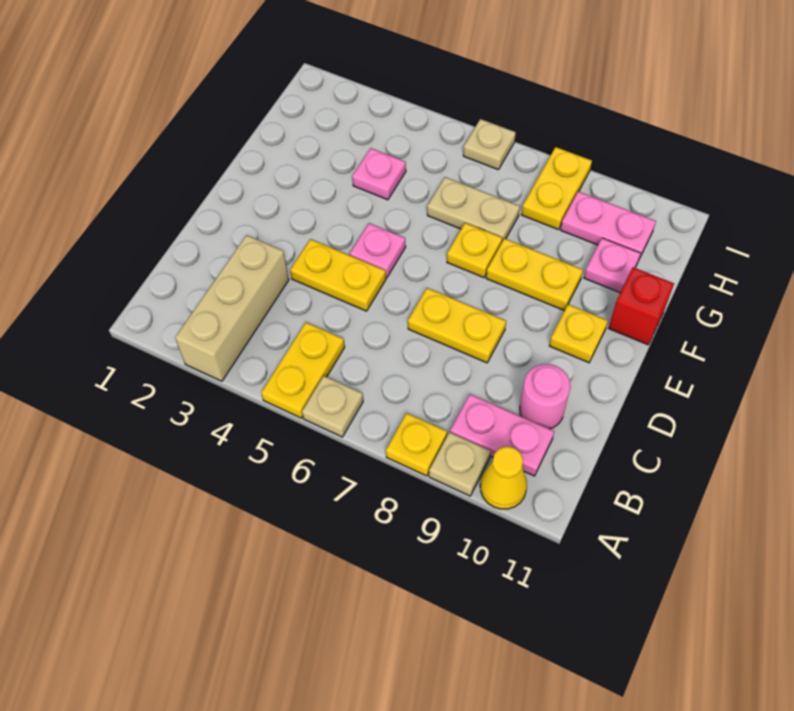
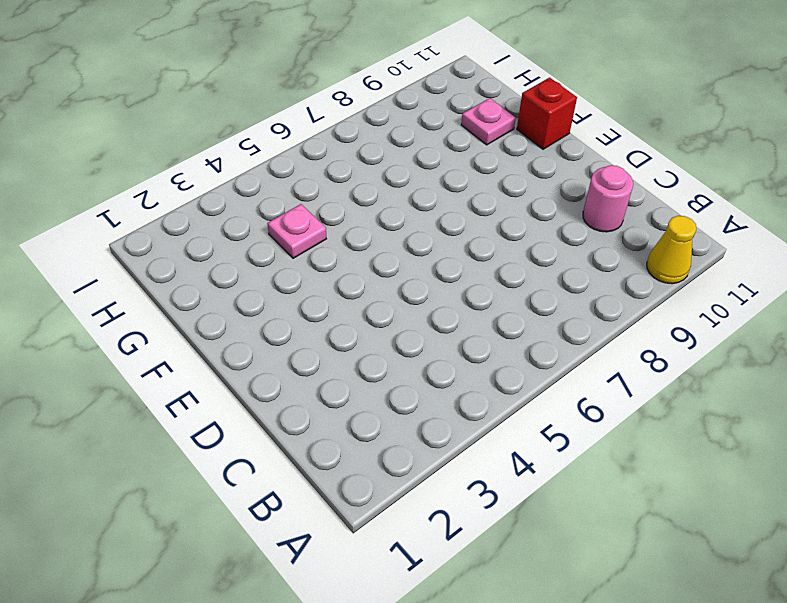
none -> tan brick A3:C3 level 1
none -> yellow plate A5:B5 level 1
none -> tan plate A6 level 1

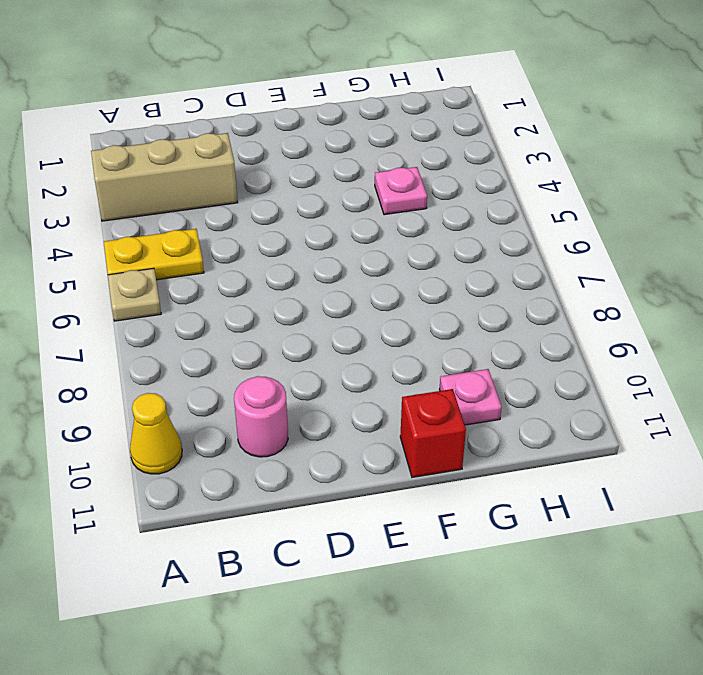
none -> yellow plate A8 level 1
none -> tan plate A9 level 1
none -> pink plate B9:B10 level 1

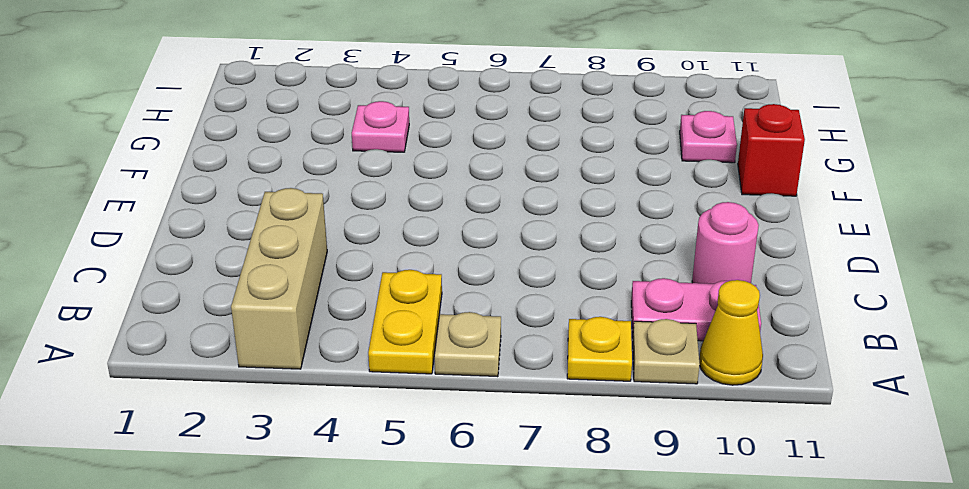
none -> yellow plate D4:D5 level 1
none -> yellow plate D7:D8 level 1
none -> pink plate E5 level 1

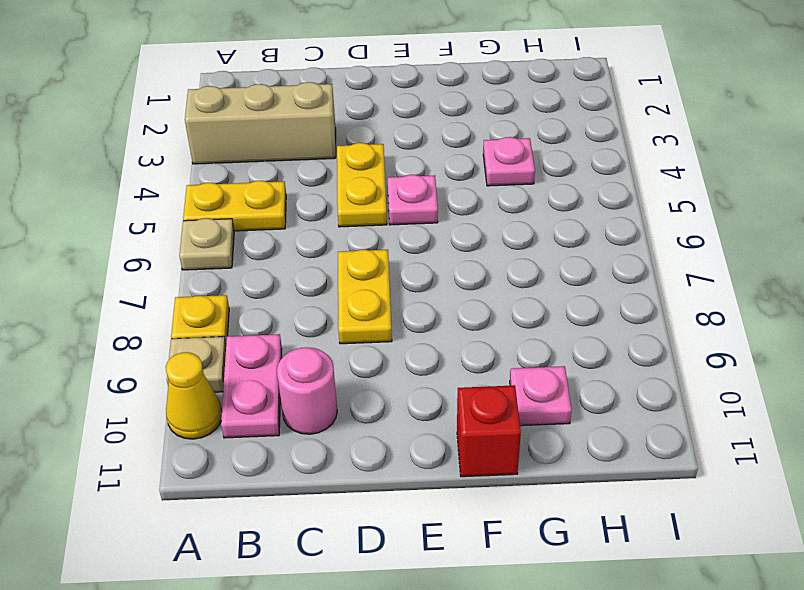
none -> yellow plate E10 level 1
none -> yellow plate F7 level 1
none -> yellow plate F8:F9 level 1

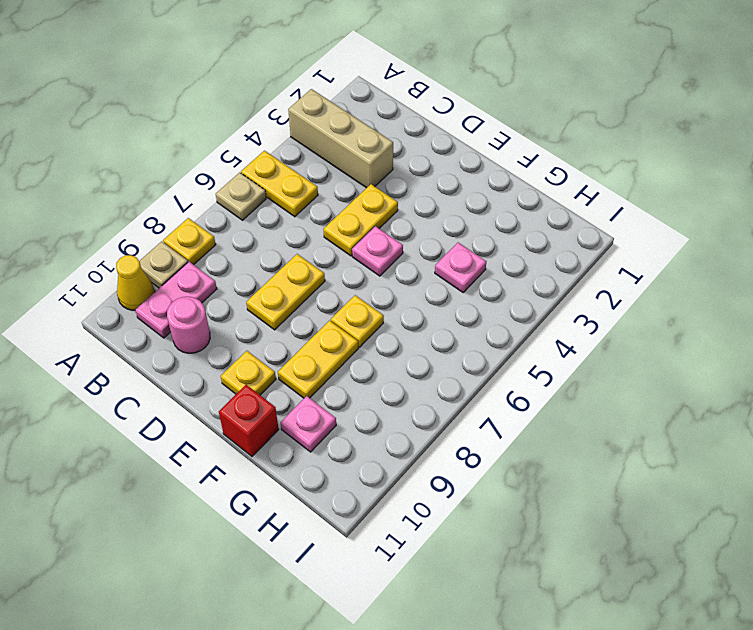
none -> tan plate G6:G7 level 1
none -> yellow plate H8:I8 level 1
none -> pink plate H9:H10 level 1

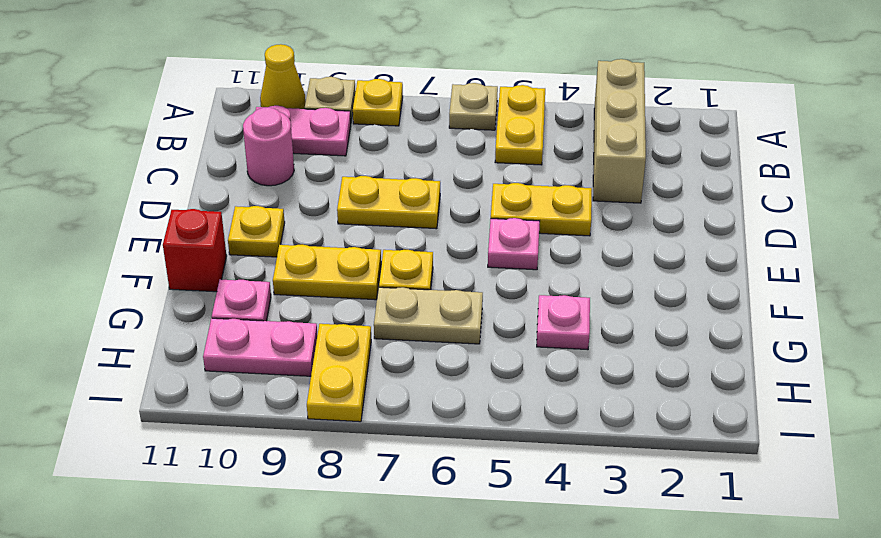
none -> tan plate I6 level 1

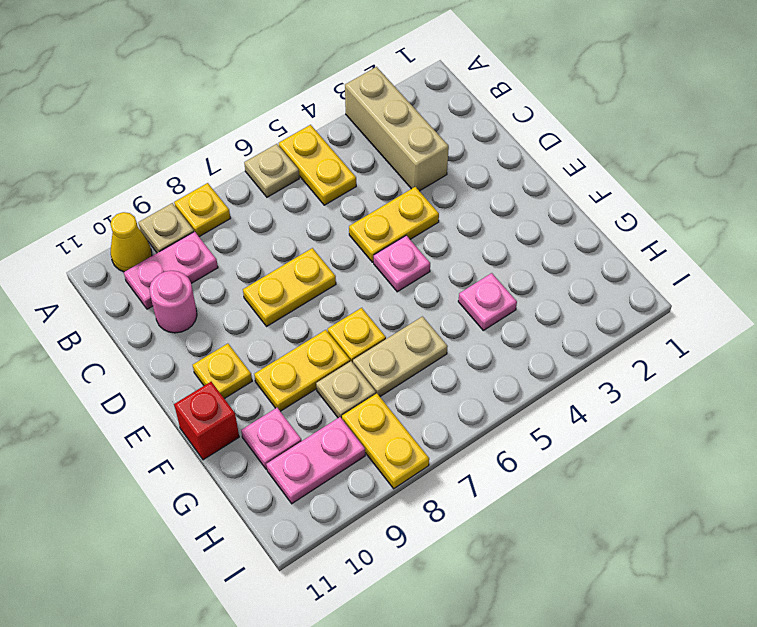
tan plate G8 level 1 -> tan plate I6 level 1

